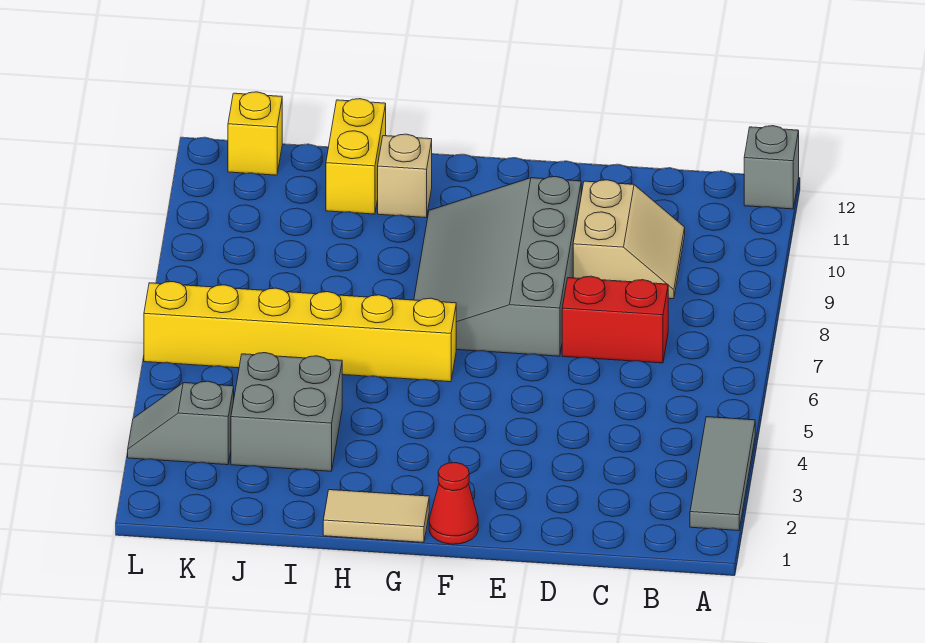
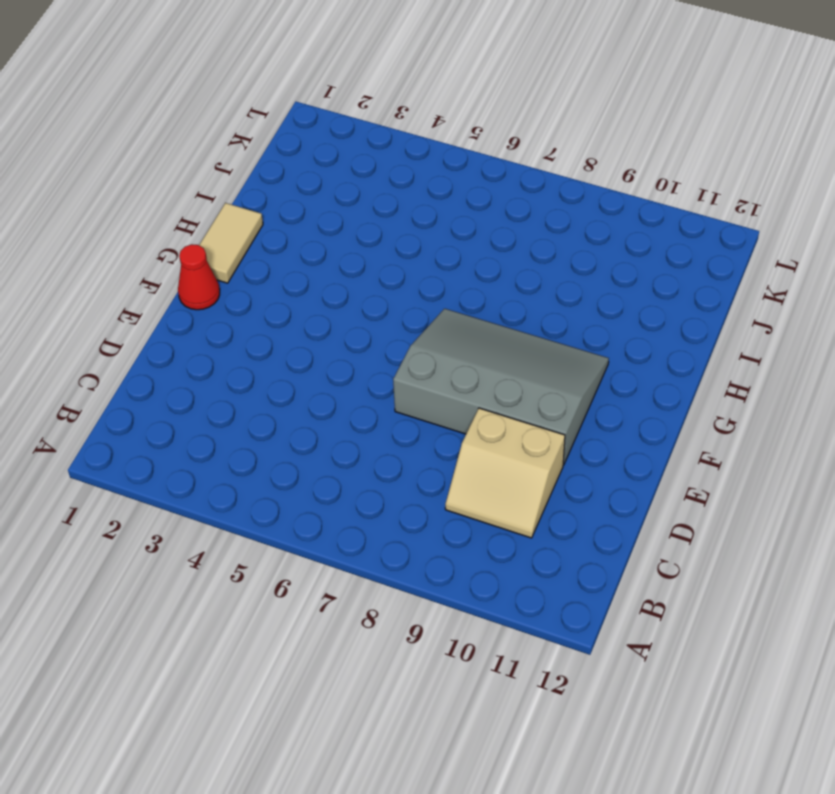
none -> grey tile A2:A4 level 1
none -> grey brick A12 level 1
none -> red brick C7:D7 level 1

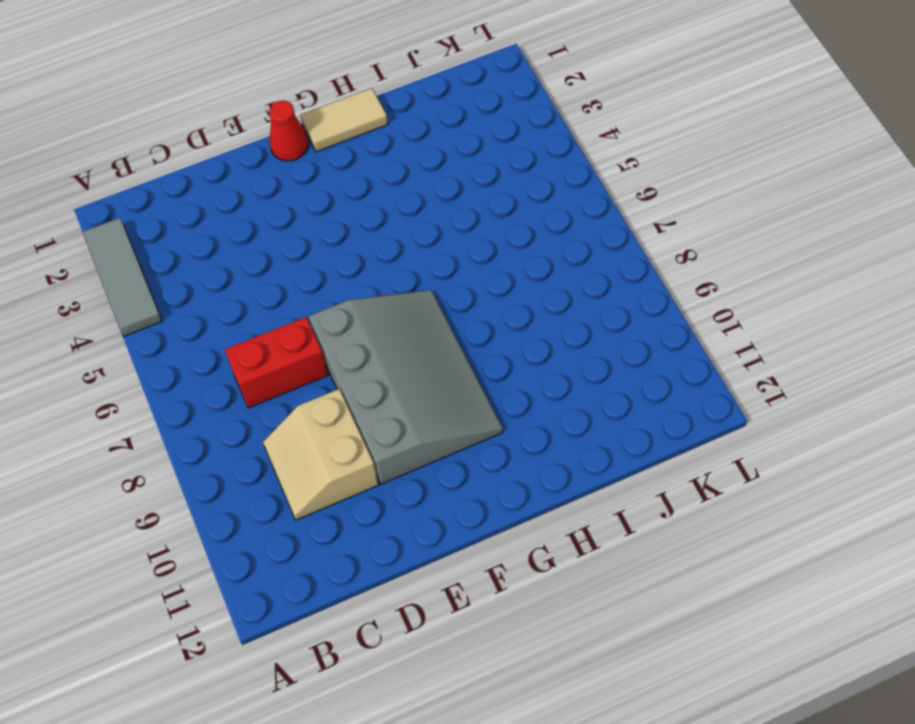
none -> grey brick A12 level 1
none -> yellow brick G6:L6 level 1
none -> tan brick H11 level 1

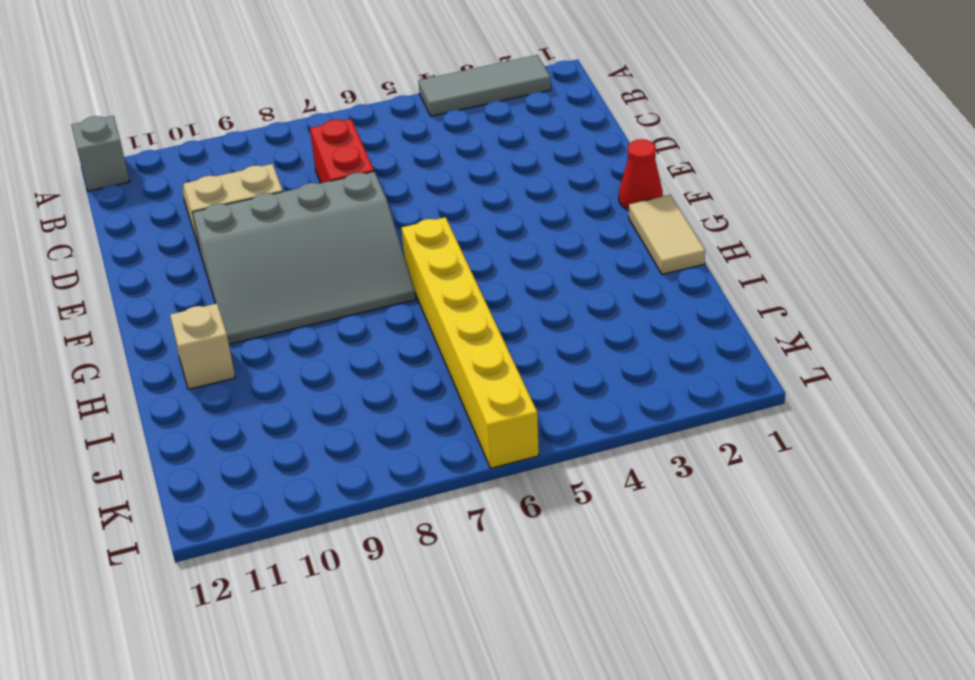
none -> grey brick I3:J4 level 1
none -> yellow brick I11:I12 level 1
none -> grey slope K3:L3 level 1 top K

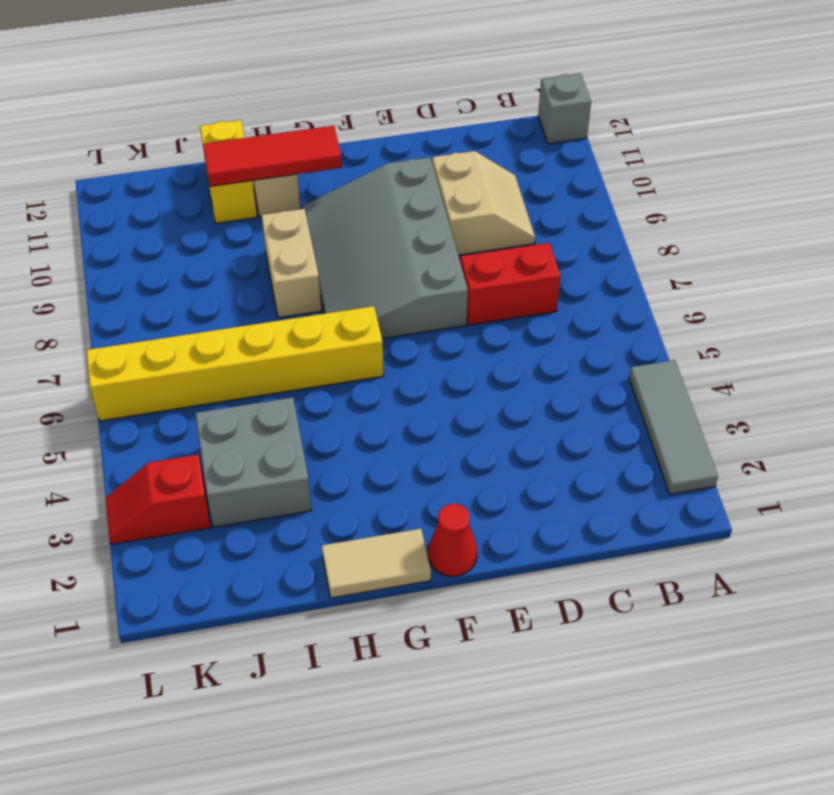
red tile G11:I11 level 2 -> none
tan brick H8:H9 level 1 -> none
red slope K3:L3 level 1 top K -> grey slope K3:L3 level 1 top K
none -> yellow brick K12 level 1

